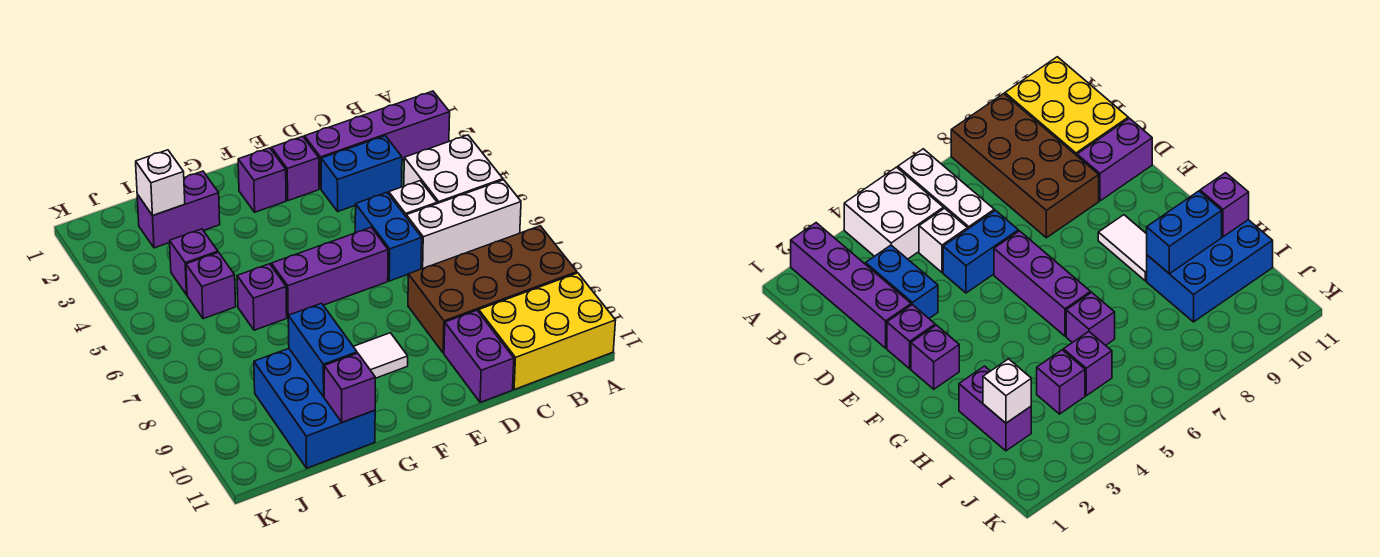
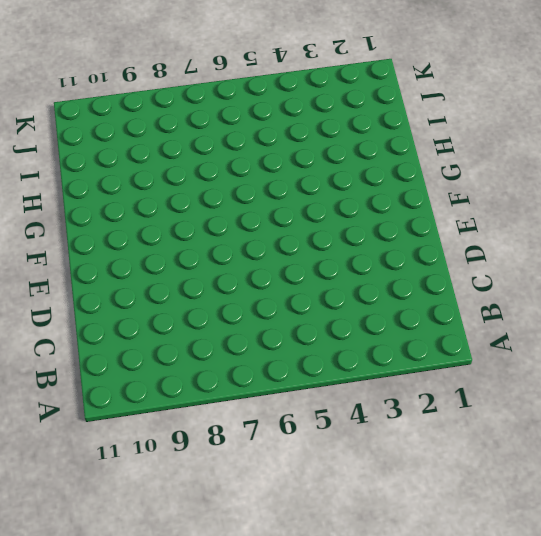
none -> purple brick A2:D2 level 1
none -> white brick A4:B5 level 1
none -> white brick A6:C6 level 1

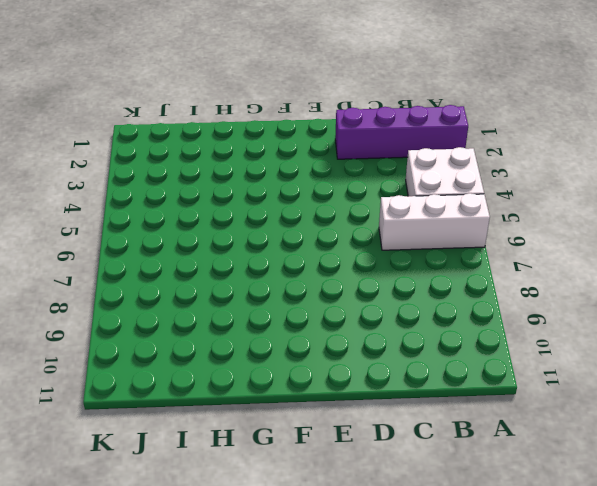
none -> brown brick A8:D9 level 1
none -> yellow brick A10:C11 level 1
none -> blue brick C3:D3 level 1

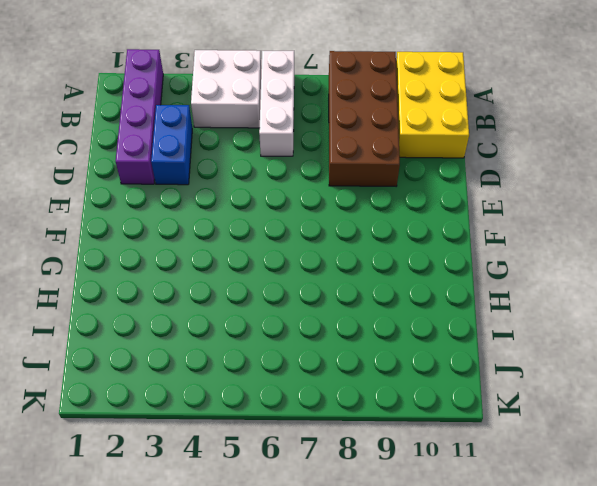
none -> white brick C5 level 1
none -> blue brick D5:D6 level 1
none -> purple brick D10:D11 level 1

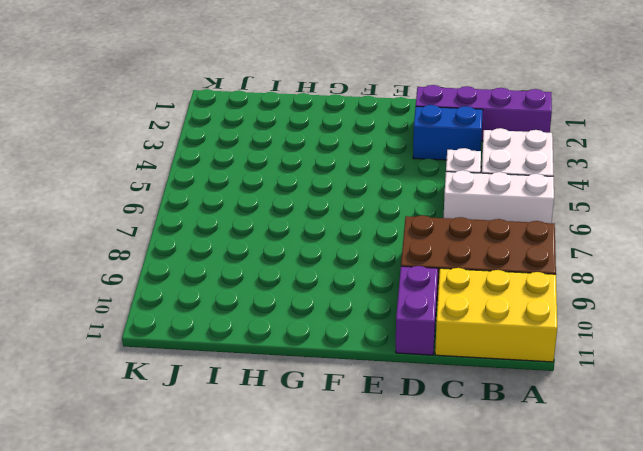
none -> blue brick D5:D6 level 1
none -> purple brick E2 level 1
none -> purple brick E6:G6 level 1

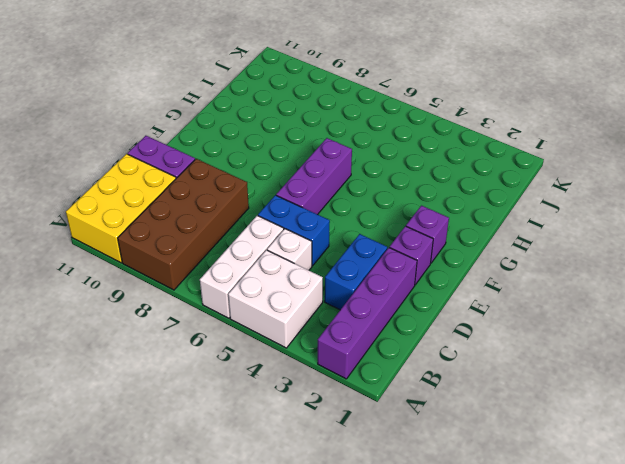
none -> white tile F9:G9 level 1
none -> purple brick H2:I2 level 1
none -> purple brick H6 level 1

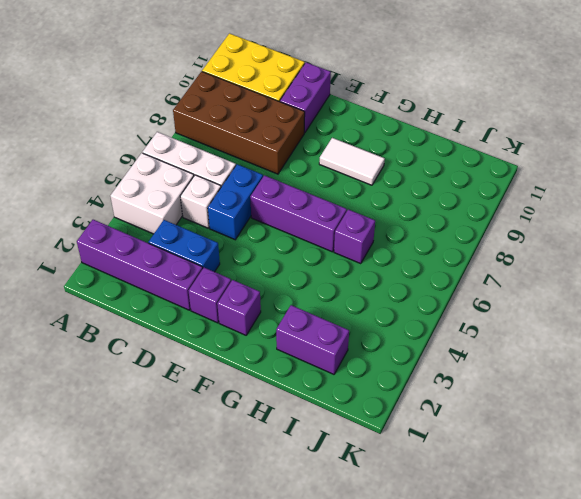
none -> blue brick H9:I11 level 1
none -> purple brick I4 level 1
none -> purple brick I5 level 1

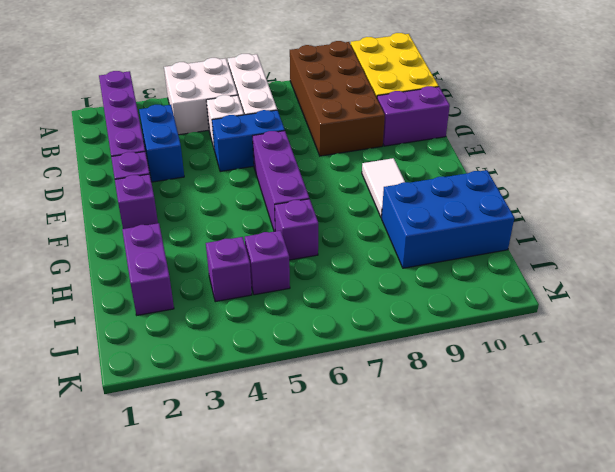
none -> blue brick H9:H10 level 2
none -> purple brick H11 level 2
none -> white brick I2 level 2

